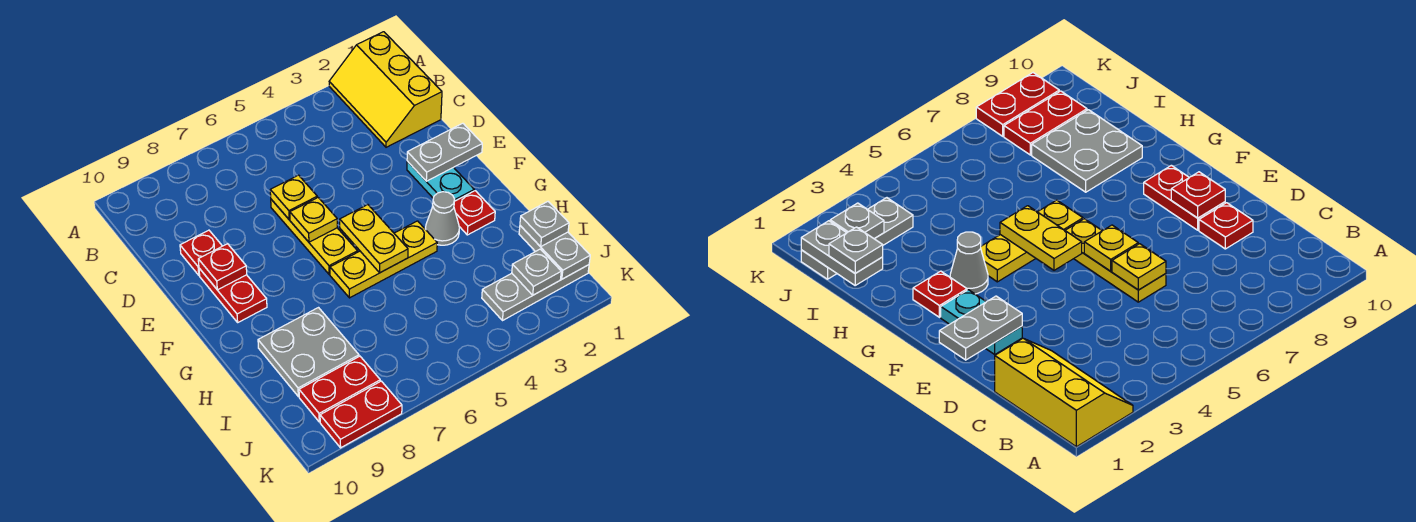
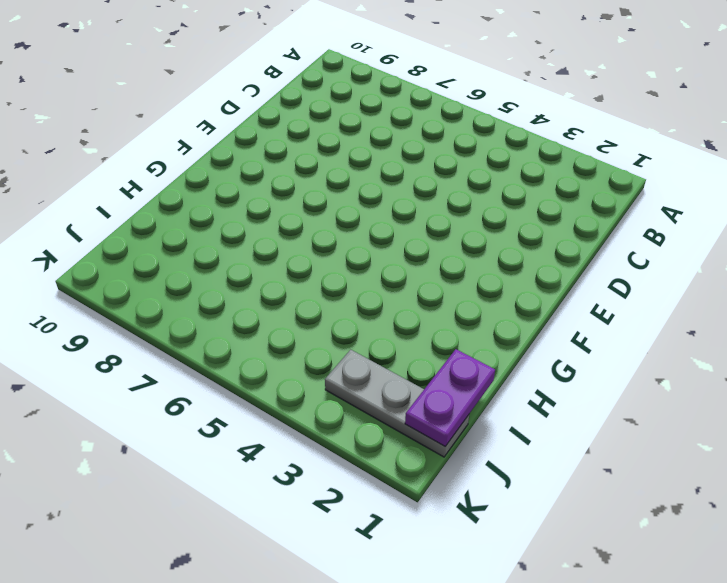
purple plate I1:J1 level 2 -> grey plate I1:J1 level 2
none -> yellow slope A1:C2 level 1 top 1
none -> yellow plate D6:F6 level 1
none -> red plate D9 level 1

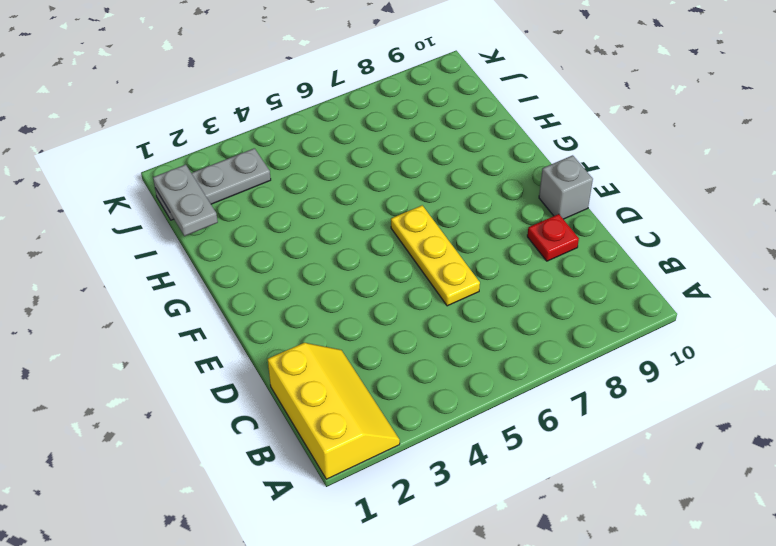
grey brick E10 level 1 -> none
none -> cyan plate E2:F2 level 1
none -> red plate E9:F9 level 1
none -> red plate G2 level 1

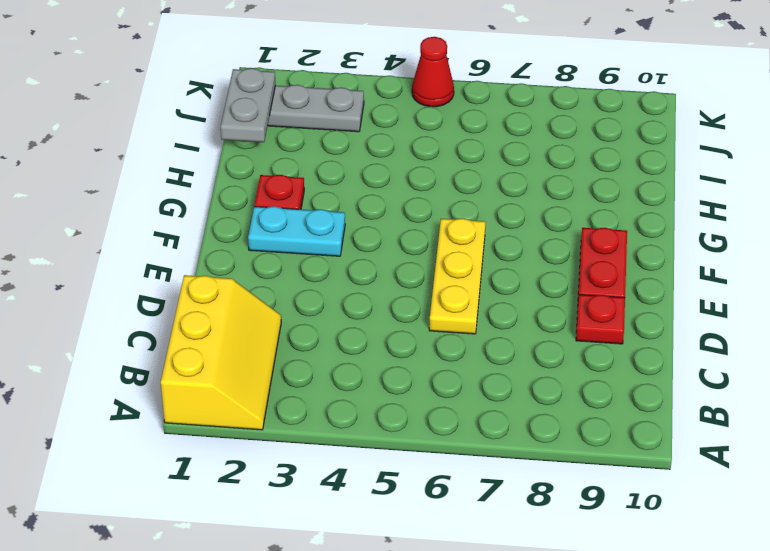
cyan plate F2:F3 level 1 -> cyan plate E2:F2 level 1
red cone K5 level 1 -> none
none -> grey cone G3 level 1
none -> yellow plate G4:G6 level 1
none -> grey plate H8:I9 level 1

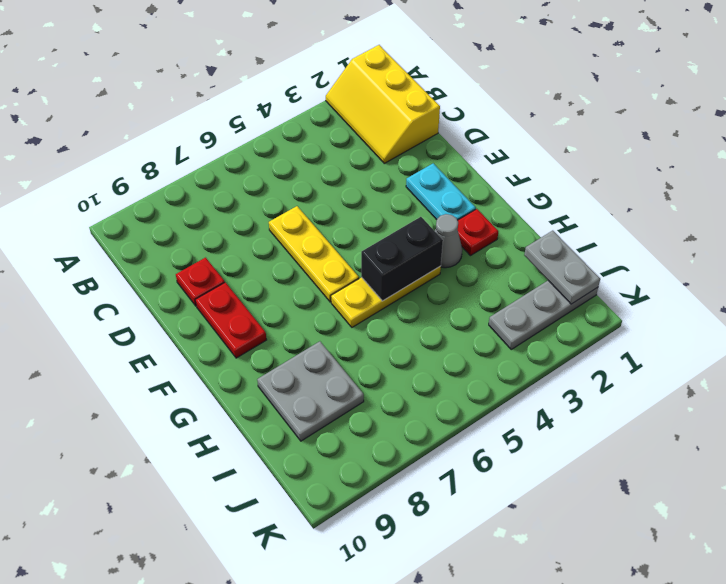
black brick G4:G5 level 2 -> yellow plate F5:G5 level 2
none -> red plate J8:J9 level 1
none -> red plate K8:K9 level 1
none -> yellow plate D6 level 2

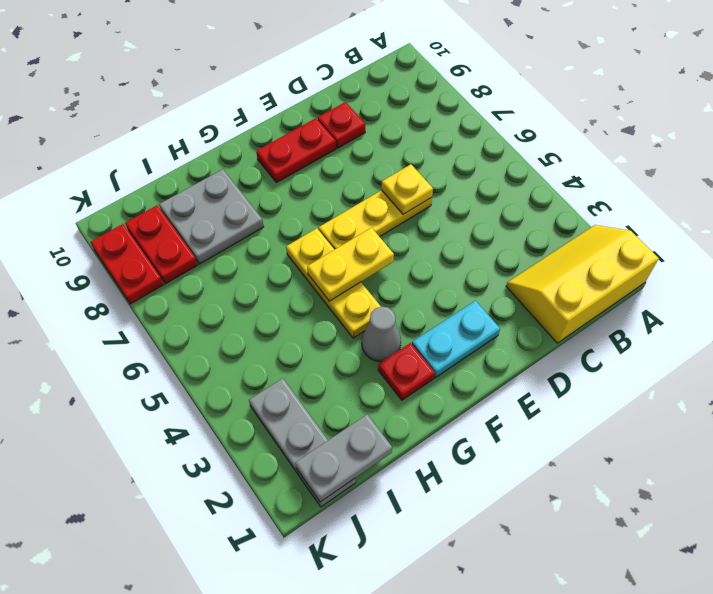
none -> grey plate E1:E2 level 2
none -> yellow plate E6 level 2
none -> red plate E9 level 2

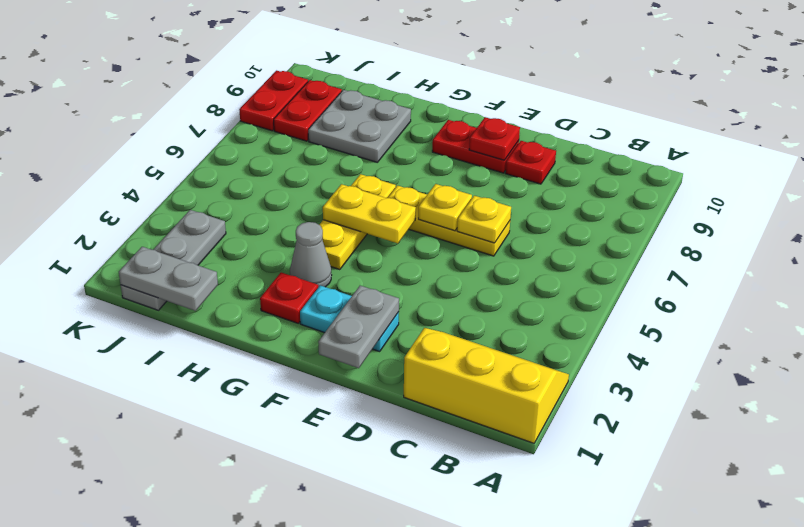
none -> grey plate J2 level 2
none -> grey plate I1 level 3

